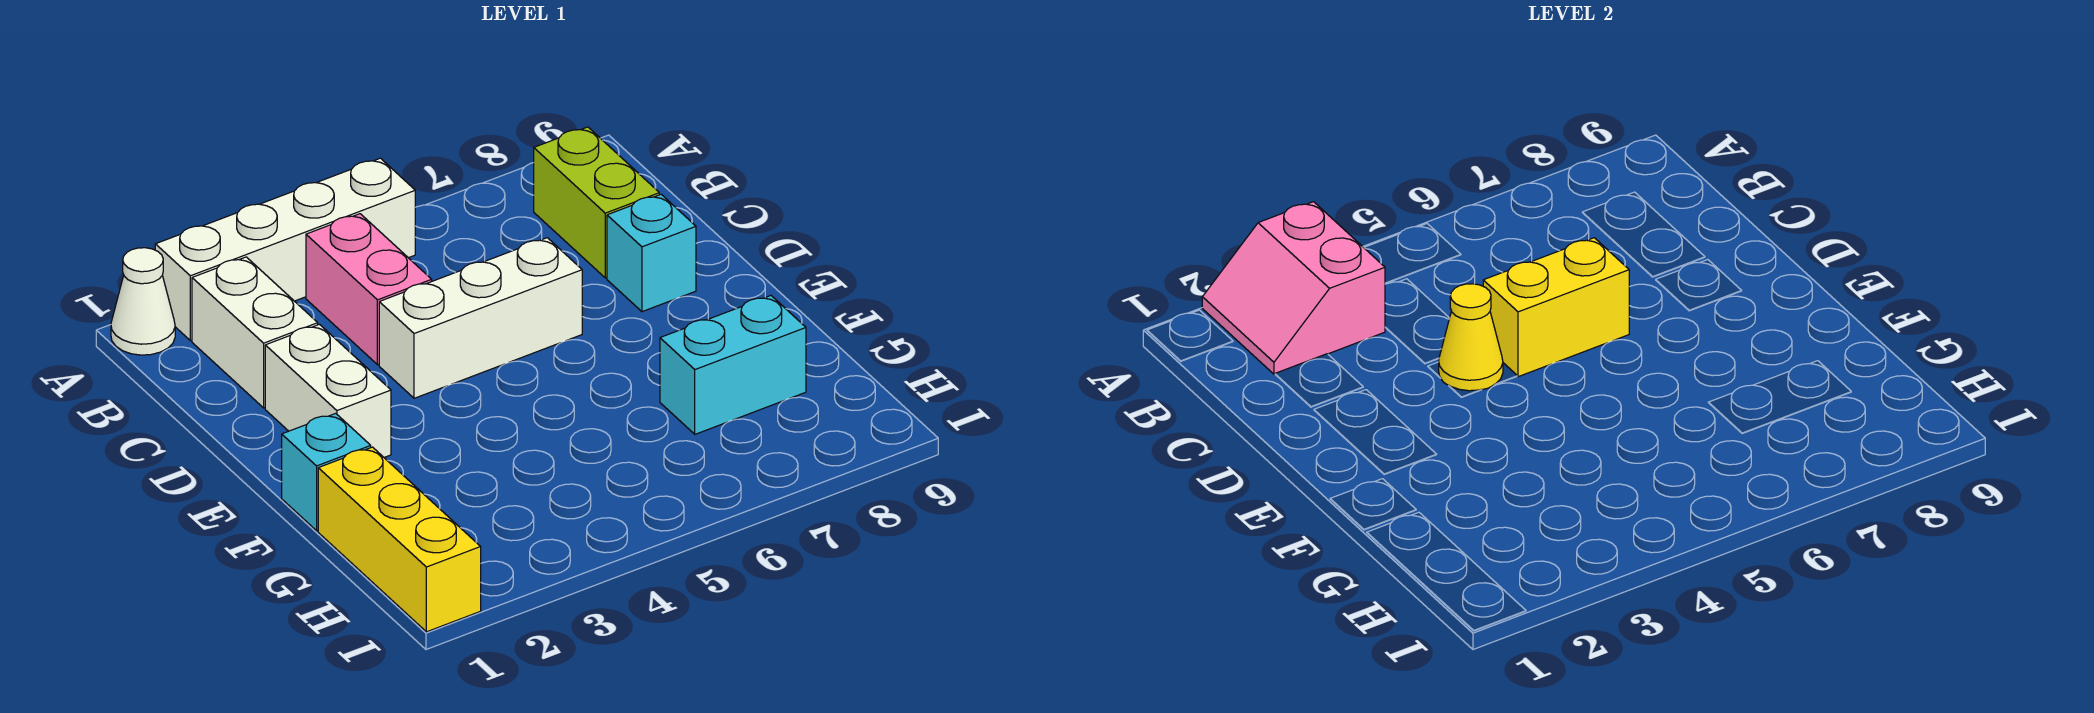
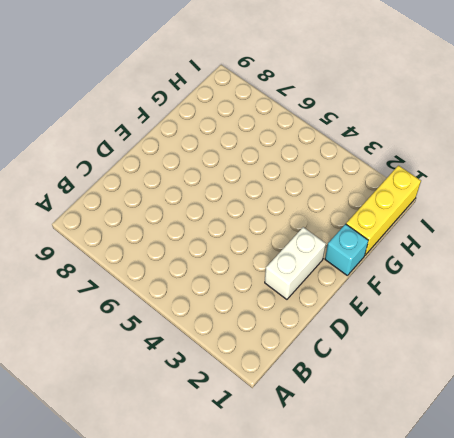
none -> white cone A1 level 1
none -> white brick A2:A5 level 1
none -> white brick B2:C2 level 1

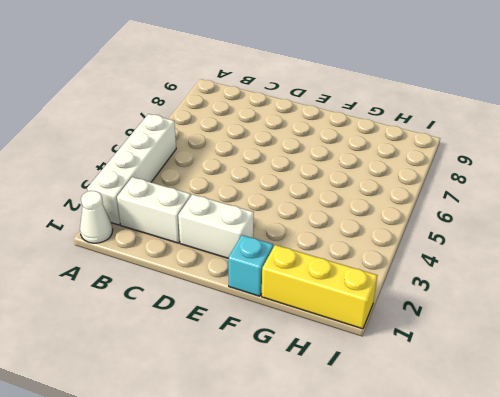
none -> pink brick B4:C4 level 1
none -> lime brick B8:C8 level 1
none -> white brick D4:D6 level 1

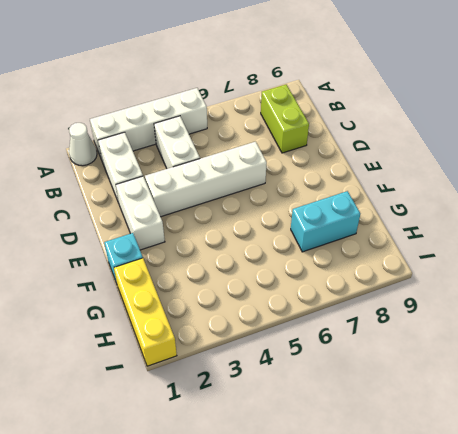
white brick B4:C4 level 1 -> pink brick B4:C4 level 1
white brick D3:D6 level 1 -> white brick D4:D6 level 1
none -> cyan brick D8 level 1
none -> pink slope A2:B3 level 2 top 3
none -> yellow cone D4 level 2

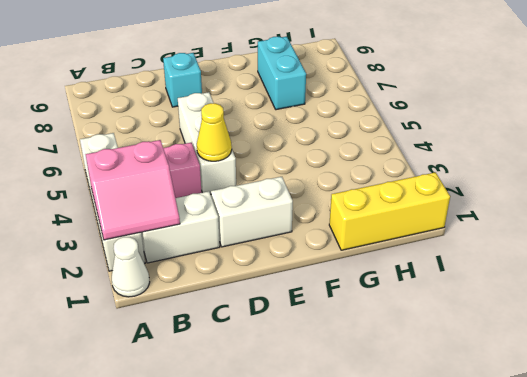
none -> lime brick B8:C8 level 1
none -> cyan brick F1 level 1
none -> yellow brick D5:D6 level 2

